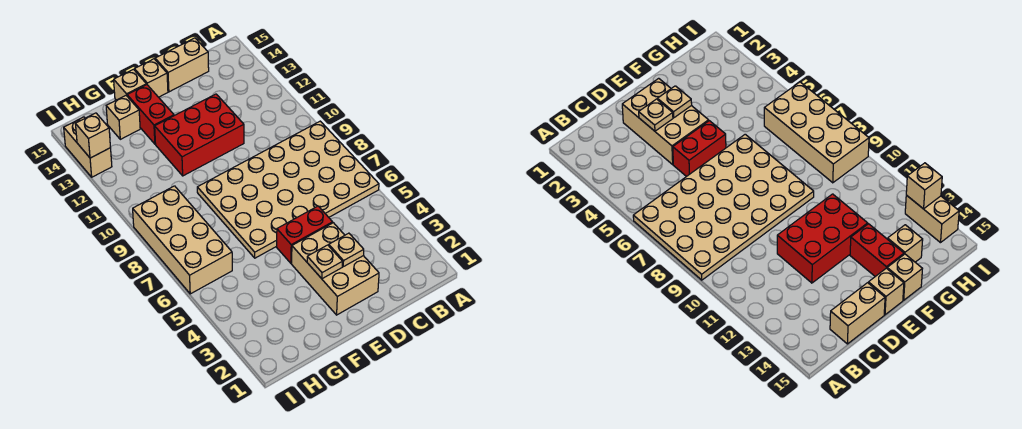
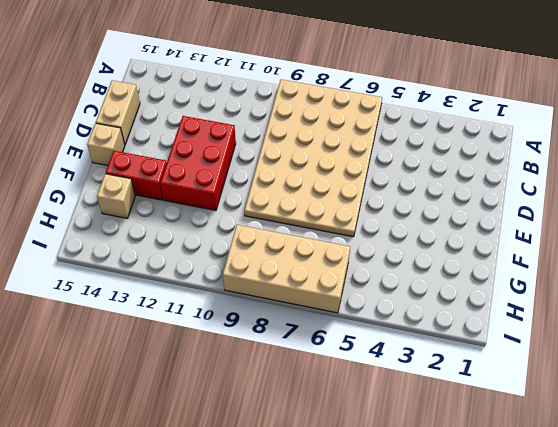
none -> tan brick D2:E4 level 1
none -> red brick D5:E5 level 1
none -> tan brick F15 level 1

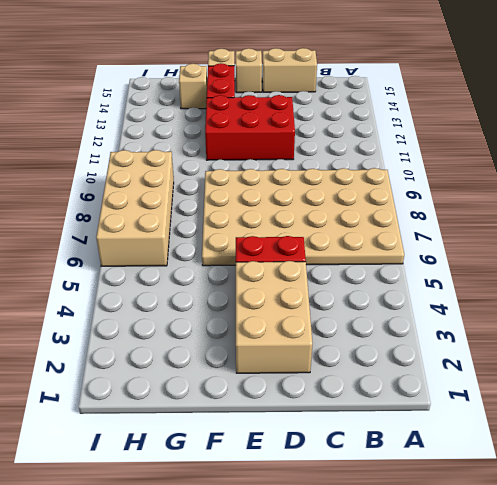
none -> tan brick I13:I14 level 1
none -> tan plate D3 level 2
none -> tan plate E3 level 2

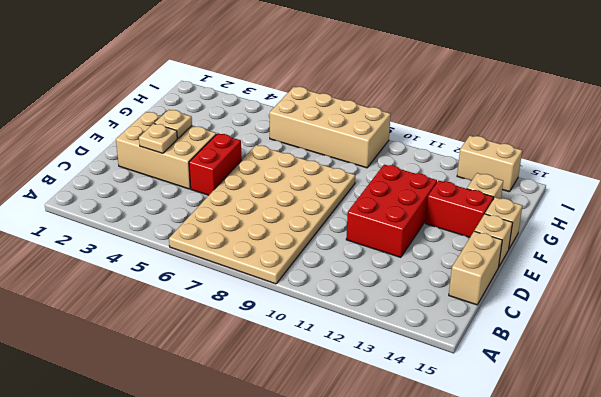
none -> tan brick I13 level 2

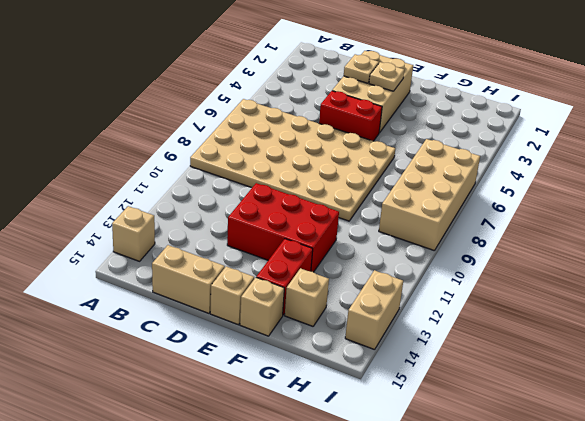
tan brick A14 level 1 -> tan brick I13 level 2

